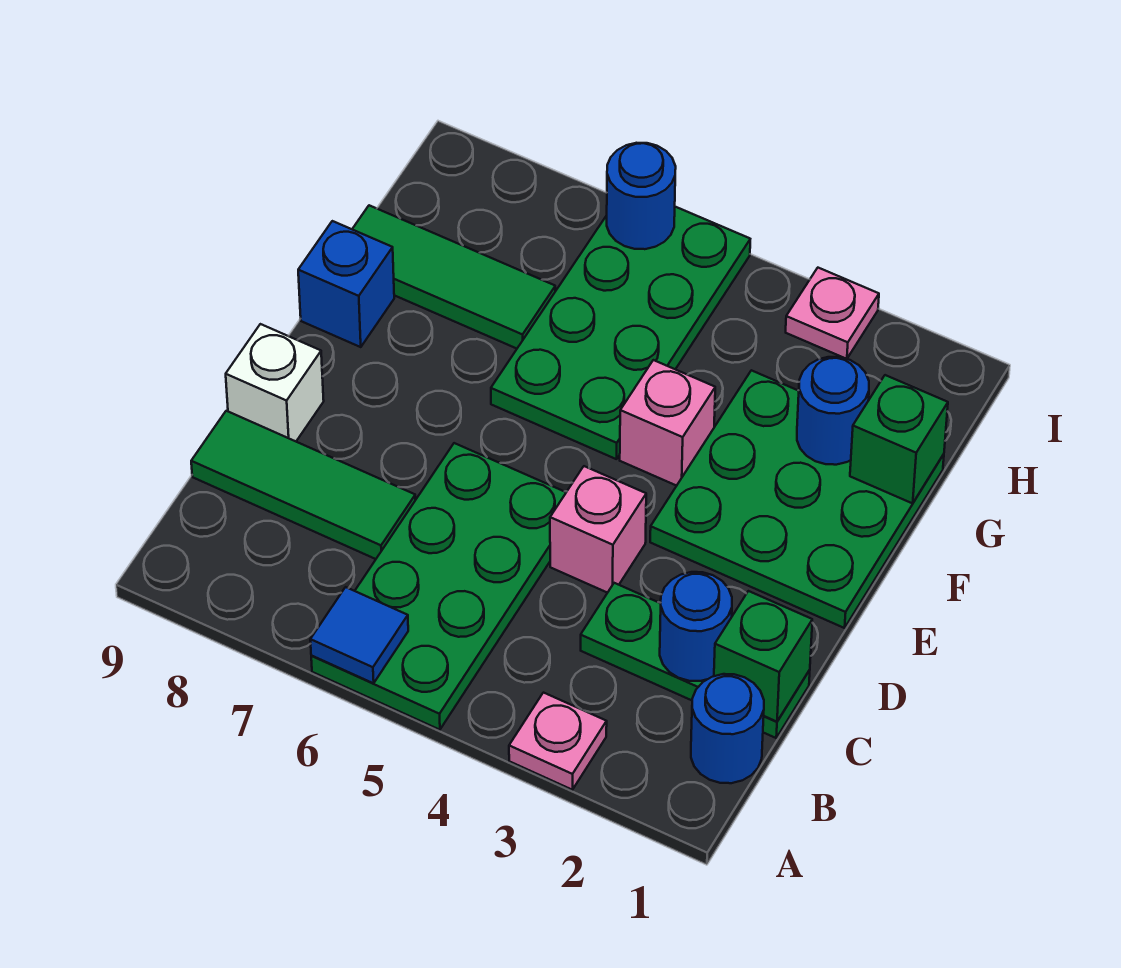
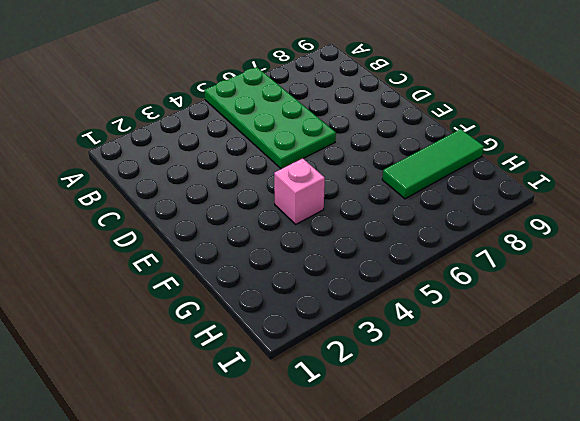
none -> pink plate A3 level 1
none -> blue round brick B1 level 1
none -> green plate C1:C3 level 1

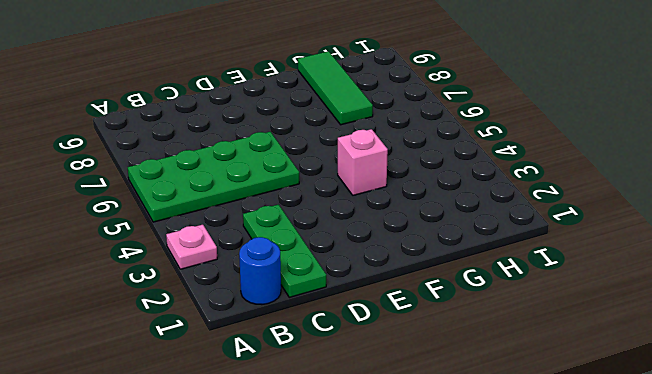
none -> green tile C7:C9 level 1
none -> pink brick D4 level 1
none -> white brick D9 level 1

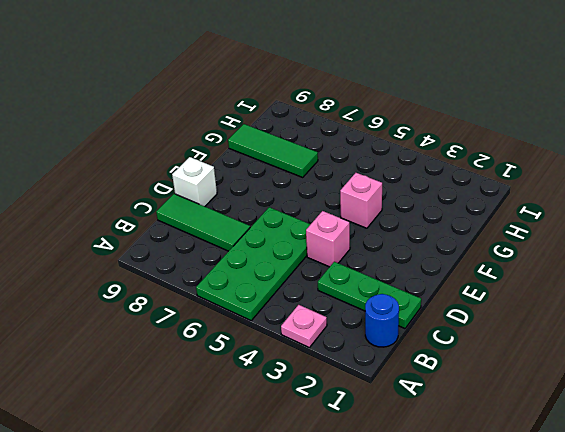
none -> green plate E1:G3 level 1
none -> green plate F5:I6 level 1
none -> blue brick F9 level 1

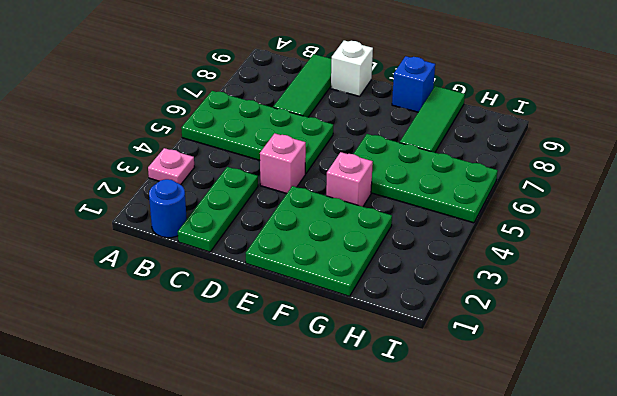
none -> pink plate I3 level 1
none -> blue tile A6 level 2
none -> green brick C1 level 2

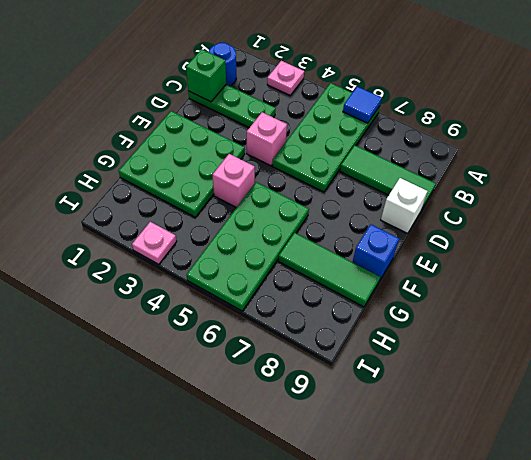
none -> blue round brick C2 level 2
none -> green brick G1 level 2
none -> blue round brick G2 level 2

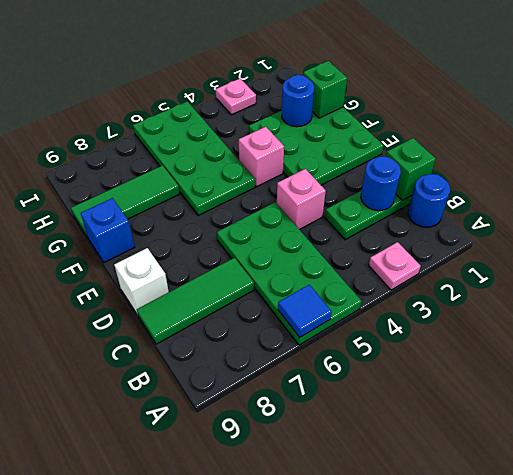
none -> blue round brick I6 level 2

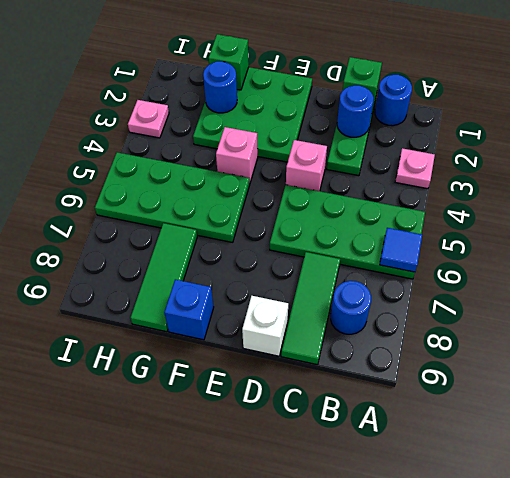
blue round brick B8 level 1 -> blue round brick I6 level 2

